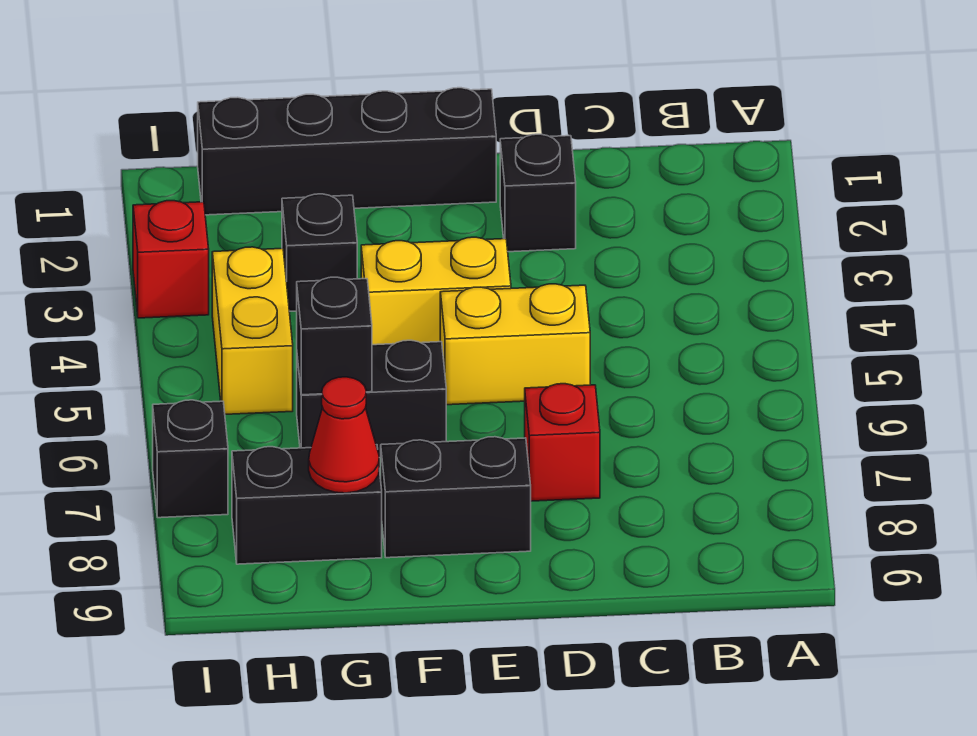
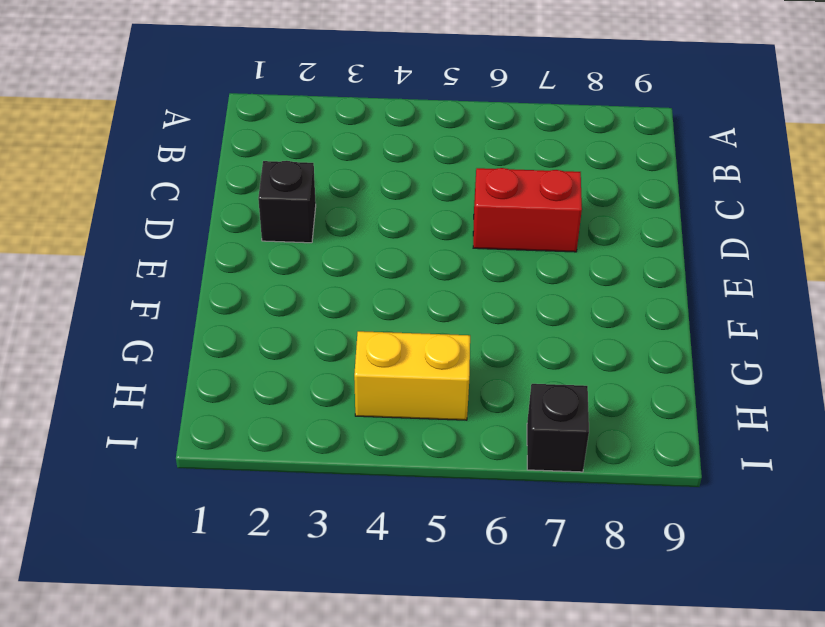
red brick D6:D7 level 1 -> red brick D7 level 1
none -> yellow brick D5:E5 level 1
none -> black brick E1:H1 level 1
none -> yellow brick E4:F4 level 1

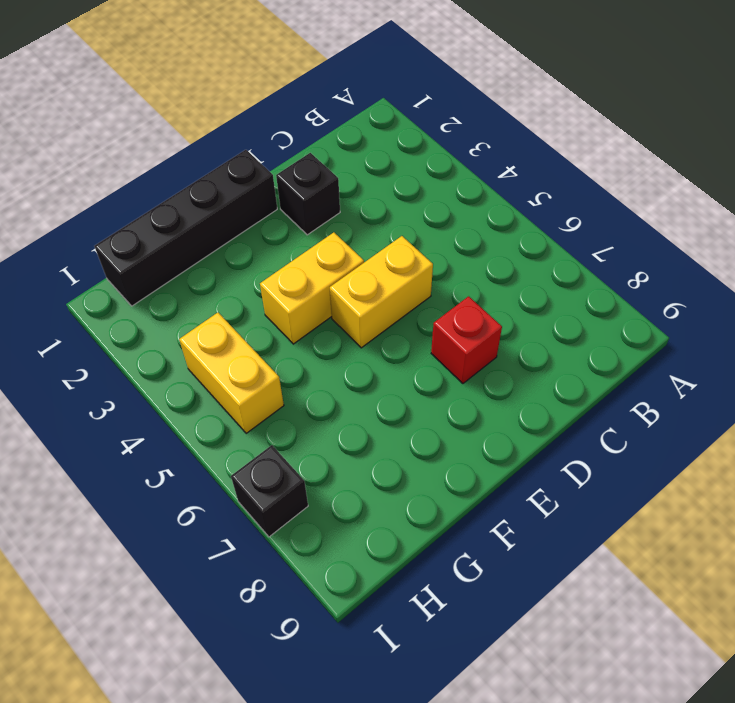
none -> black brick E8:F8 level 1
none -> black brick F6:G6 level 1
none -> black brick G3 level 1

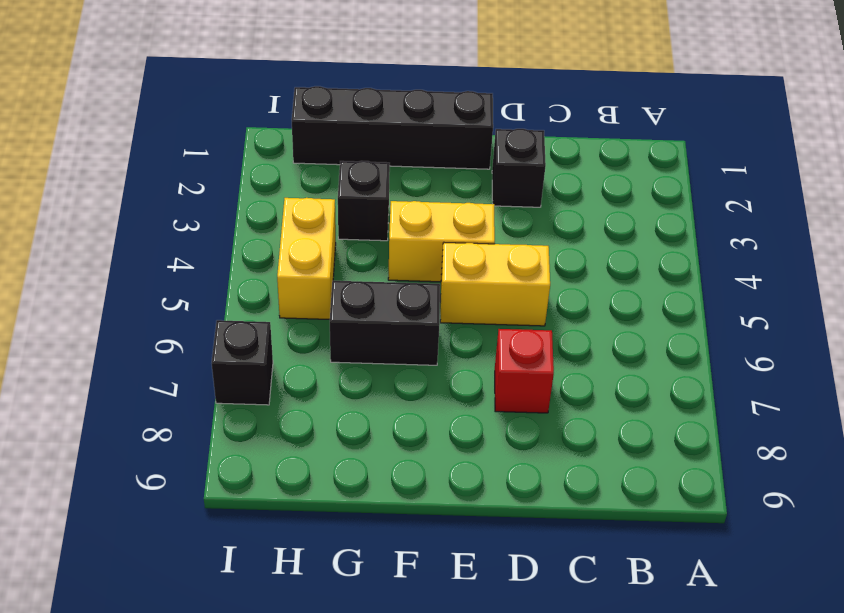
none -> black brick E8:F8 level 1
none -> black brick G8:H8 level 1
none -> red brick I3 level 1

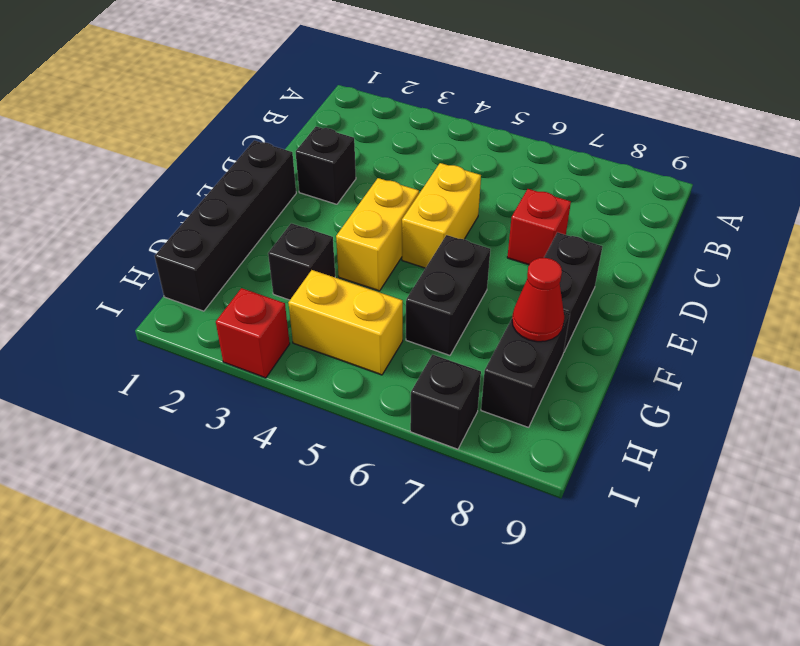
none -> black brick G6 level 2

